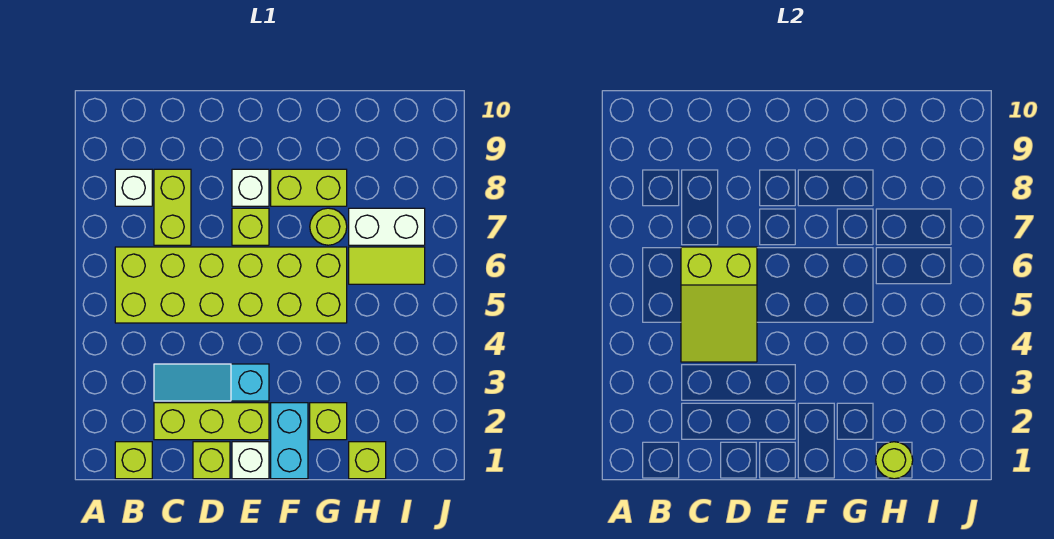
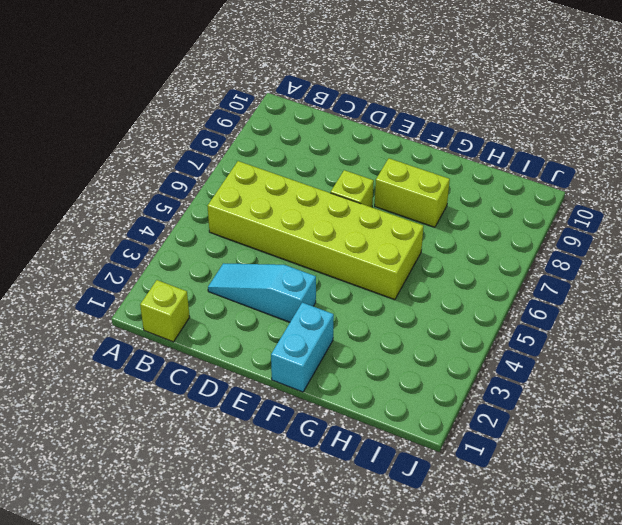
none -> white brick B8 level 1
none -> lime brick C2:E2 level 1
none -> lime brick C7:C8 level 1

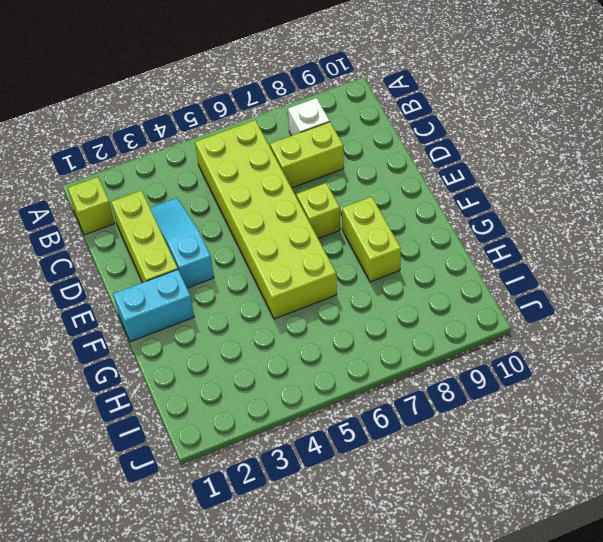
none -> lime brick D1 level 1
none -> white brick E1 level 1
none -> white brick E8 level 1

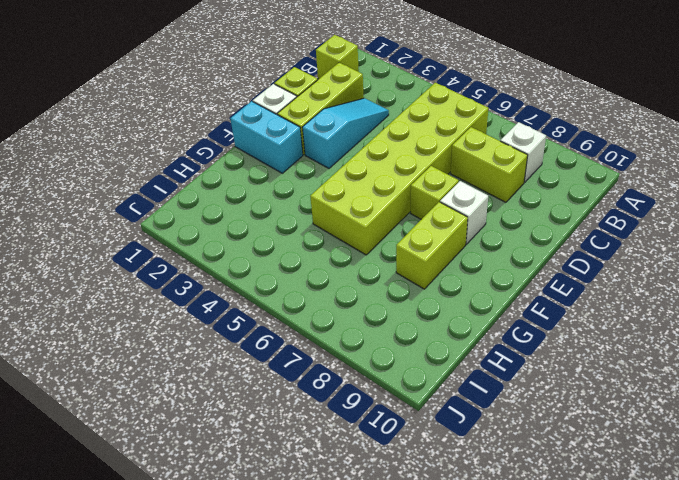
none -> lime brick G2 level 1
none -> lime round brick G7 level 1
none -> lime brick H1 level 1

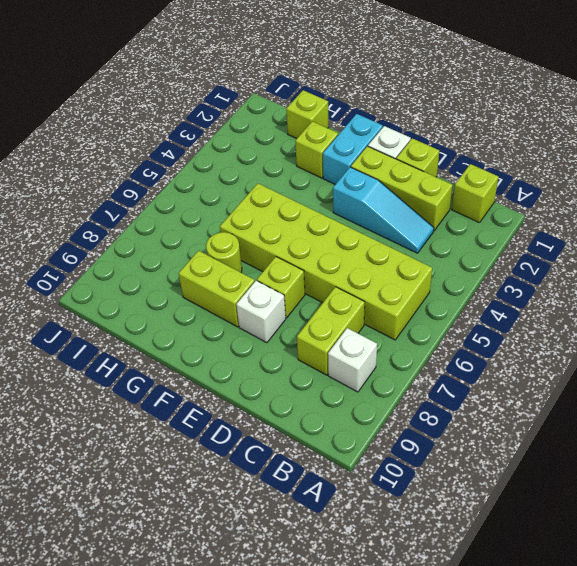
none -> lime tile H6:I6 level 1
none -> white brick H7:I7 level 1
none -> lime slope C4:D6 level 2 top 6

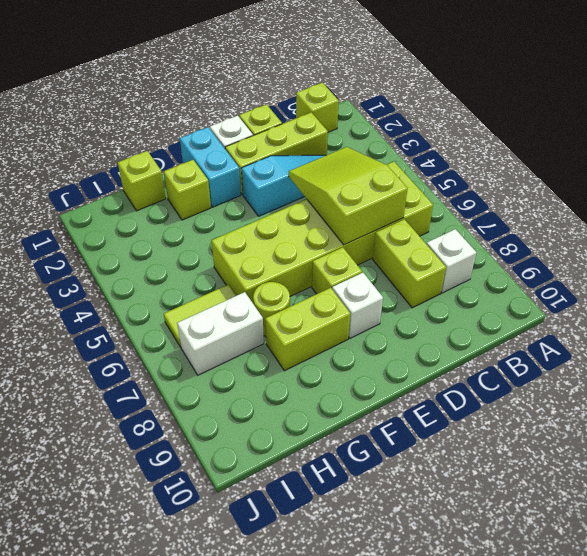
none -> lime round brick H1 level 2

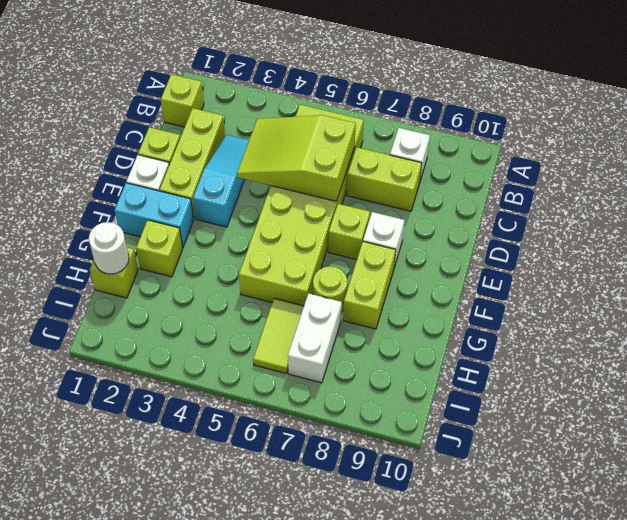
white round brick H1 level 2 -> lime round brick H1 level 2

